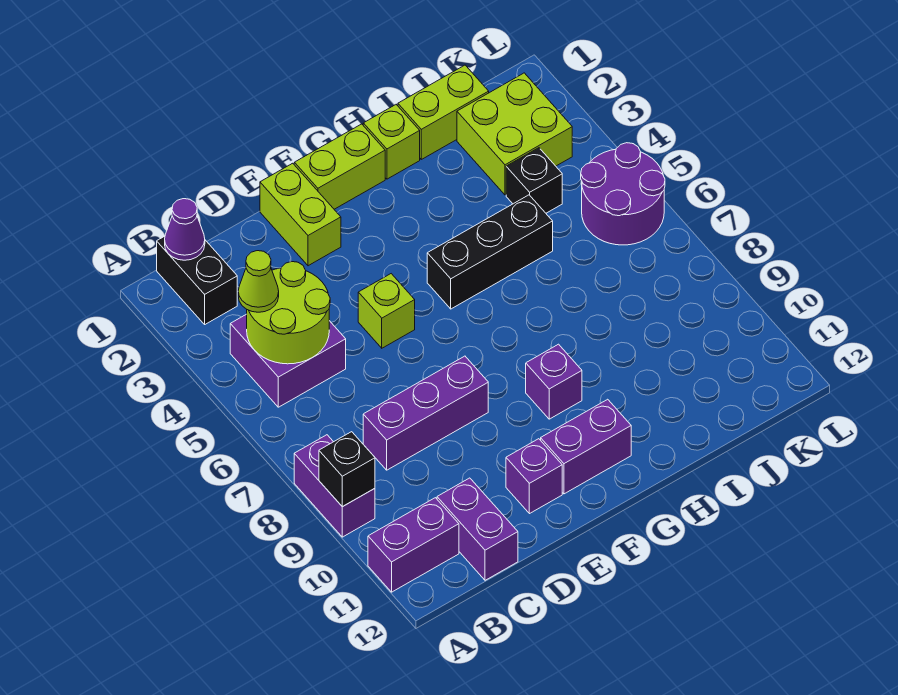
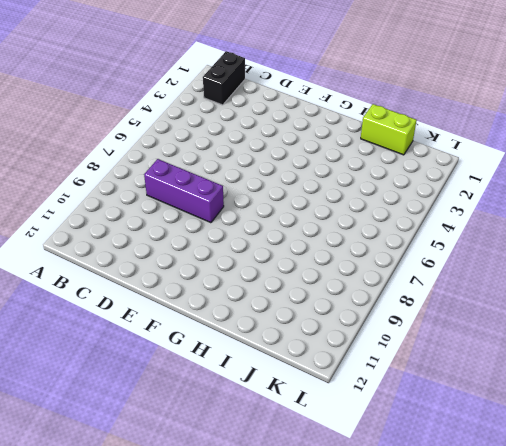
none -> purple brick A8:A9 level 1
none -> purple brick A11:B11 level 1
none -> purple brick B4:C5 level 1

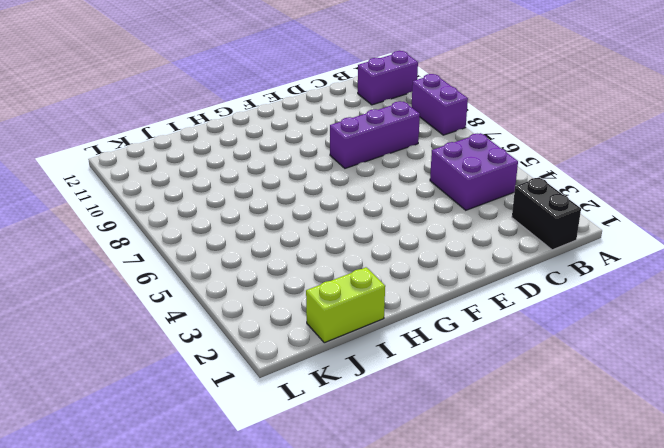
none -> purple brick C11:C12 level 1
none -> lime brick E1:E2 level 1
none -> lime brick E5 level 1

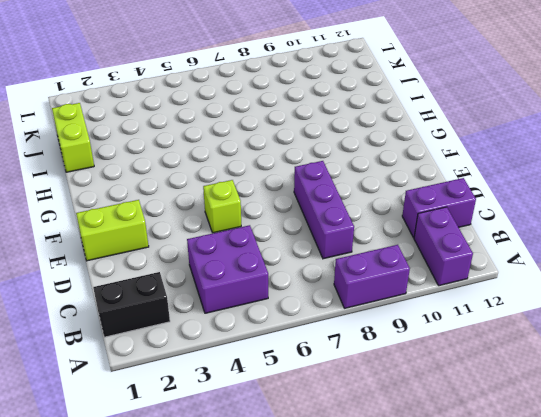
none -> purple brick E11 level 1
none -> lime brick F1:G1 level 1
none -> purple brick F11:G11 level 1

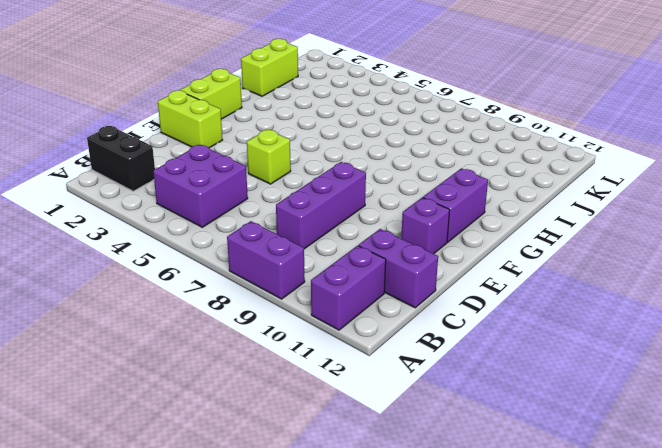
none -> black brick G5:I5 level 1
none -> purple brick G9 level 1
none -> lime brick H1 level 1

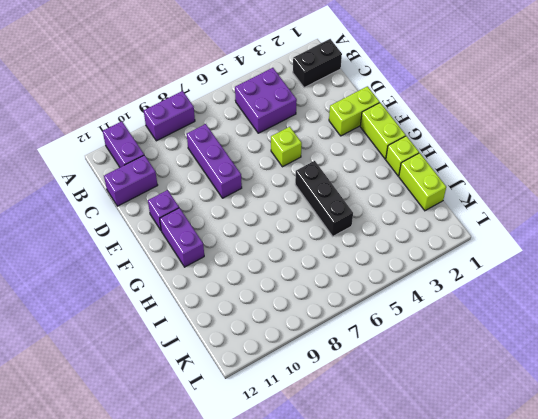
none -> purple brick G9 level 1
none -> lime brick J2:K3 level 1
none -> black brick J4 level 1

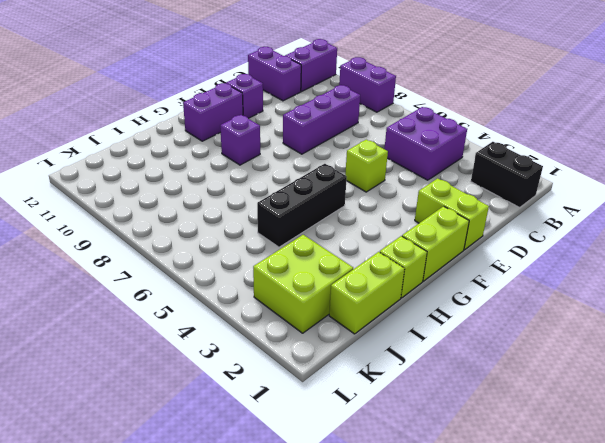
none -> black brick J4 level 1
none -> purple round brick K5:L6 level 1
none -> black brick A9 level 2

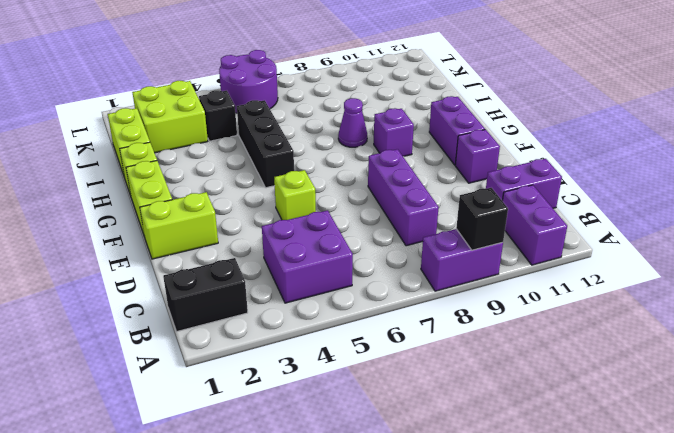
purple cone H8 level 1 -> purple cone B1 level 2
none -> lime round brick B4:C5 level 2
none -> lime cone B4 level 3

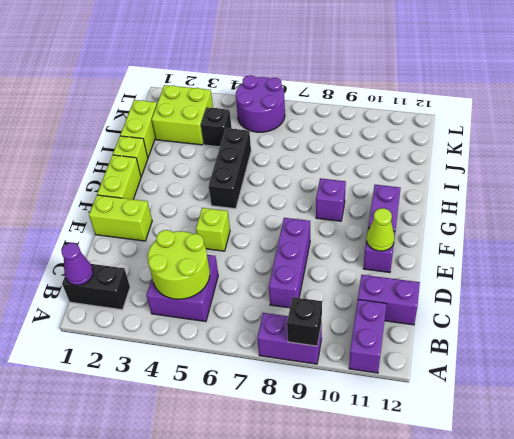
lime cone E11 level 2 -> lime cone B4 level 3

